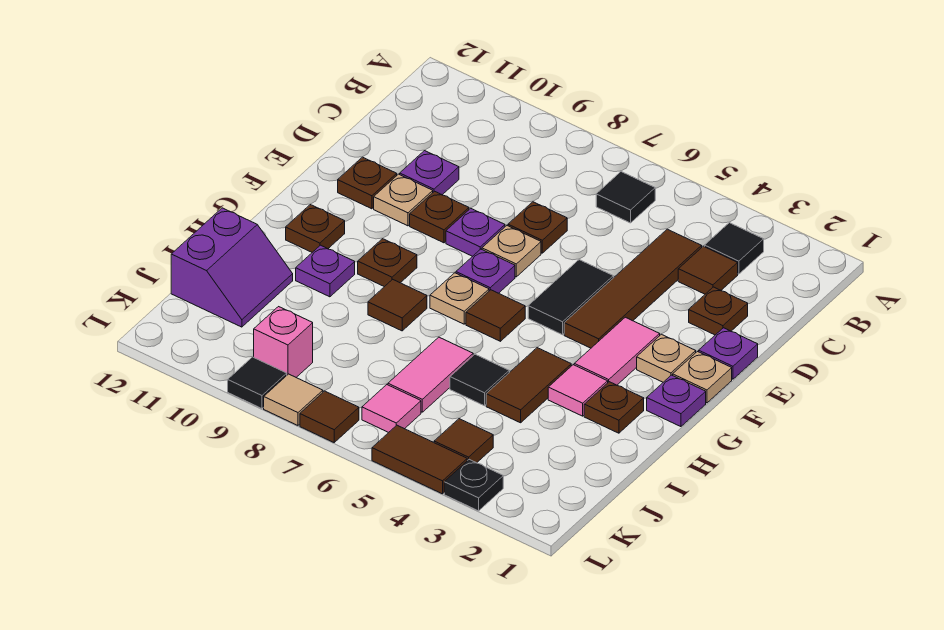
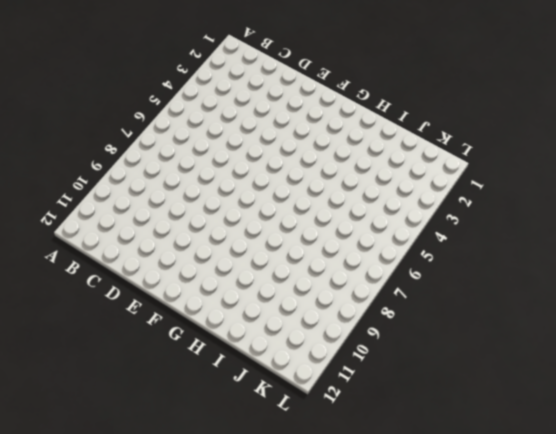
none -> black tile B3 level 1
none -> black tile B6 level 1
none -> brown tile C3 level 1
none -> brown tile C4:F4 level 1

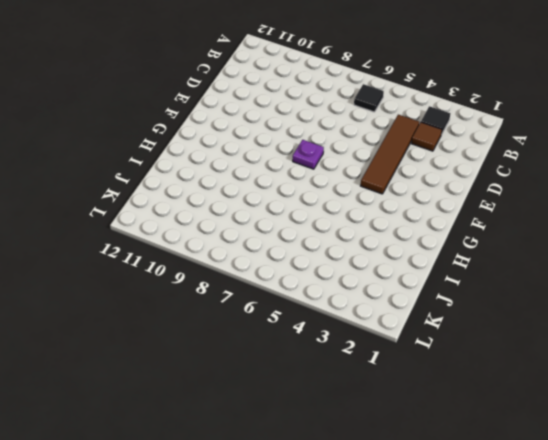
none -> brown plate D2 level 1
none -> brown plate D7 level 1
none -> purple plate D10 level 1
none -> purple plate E1 level 1

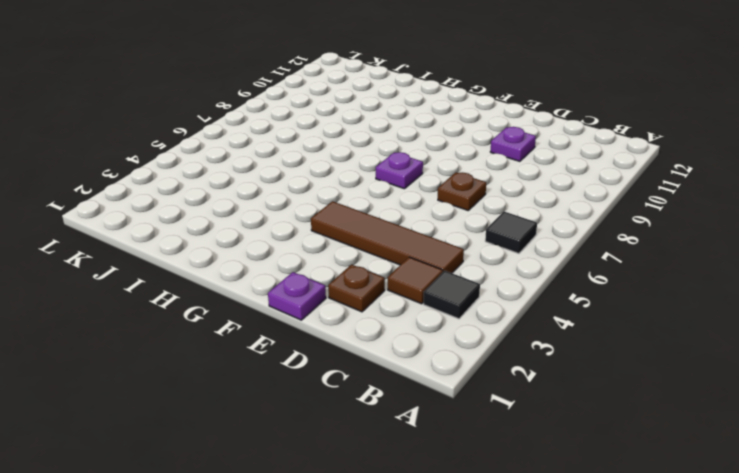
none -> black tile E5:F5 level 1
none -> tan plate E7 level 1
none -> purple plate E8 level 1
none -> brown plate E9 level 1

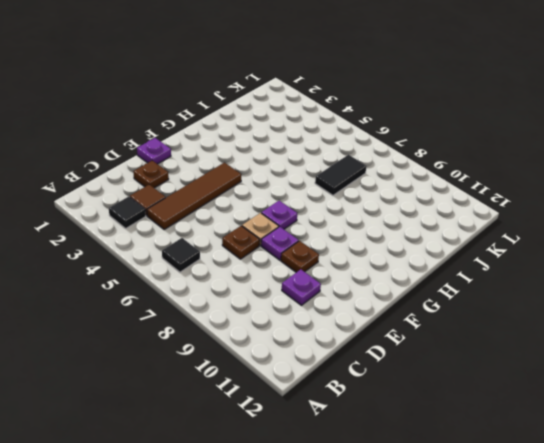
black tile I7:J7 level 1 -> black tile E5:F5 level 1
none -> tan plate E10 level 1
none -> brown plate E11 level 1
none -> tan plate F1 level 1
none -> tan plate F2 level 1

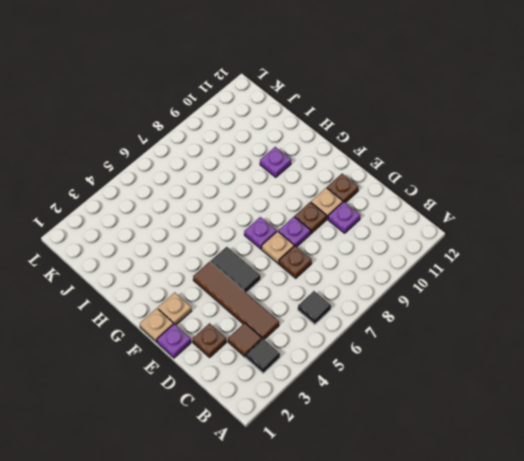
none -> pink tile F3:G3 level 1
none -> purple plate G1 level 1
none -> brown tile G6 level 1
none -> tan plate G7 level 1

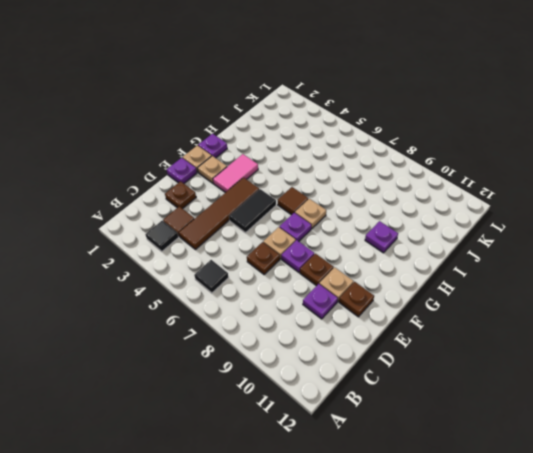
none -> brown plate G9 level 1
none -> brown plate G11 level 1
none -> brown plate H2 level 1
none -> pink tile H3 level 1

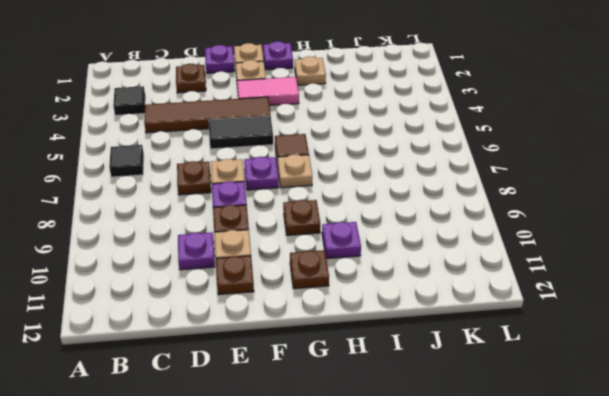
tan plate H2 level 1 -> brown plate H2 level 1
none -> brown tile C3 level 1
none -> pink tile H3 level 1
none -> brown tile H4:I4 level 1
none -> brown tile H8 level 1

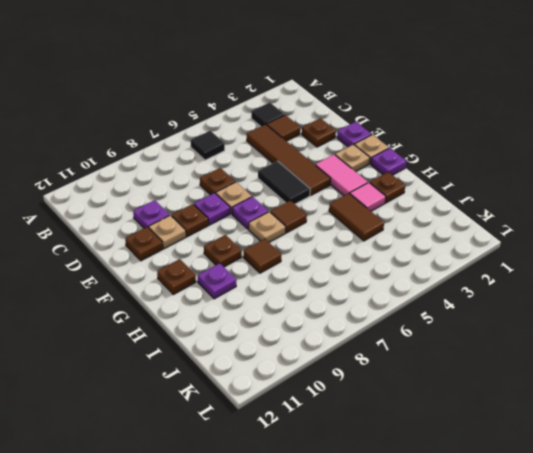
none -> black tile I5 level 1
none -> pink tile I6:J6 level 1
none -> purple slope I11:J12 level 1 top 12
none -> brown tile K4 level 1

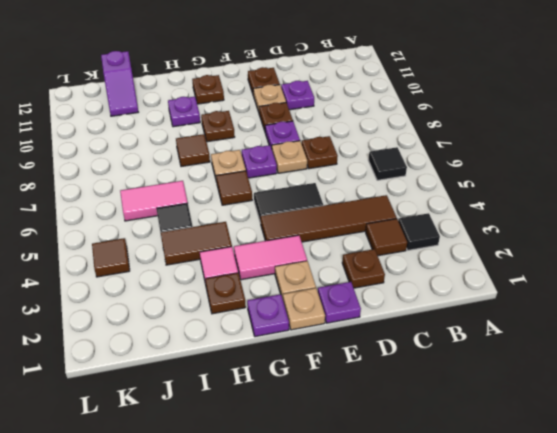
purple slope J11:J12 level 1 top 12 -> purple slope I11:J12 level 1 top 12
none -> pink tile K6 level 1
none -> pink brick K9 level 1
none -> black plate L3 level 1
none -> brown tile L4:L5 level 1

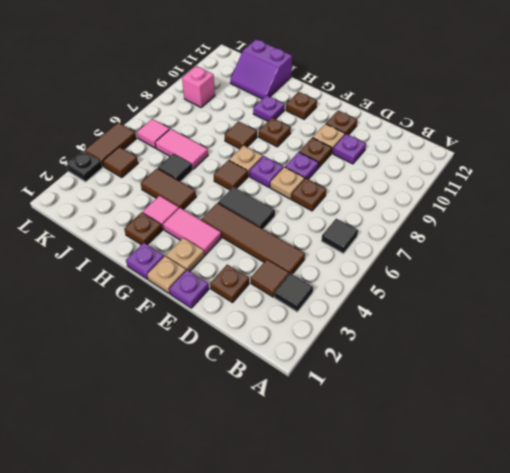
none -> brown tile L7 level 1
none -> tan tile L8 level 1
none -> black tile L9 level 1

